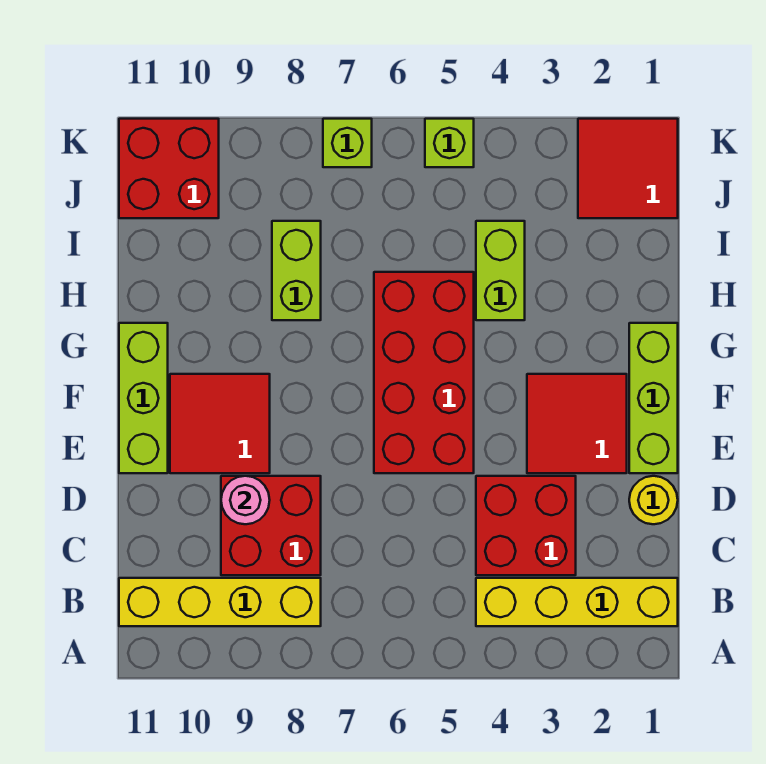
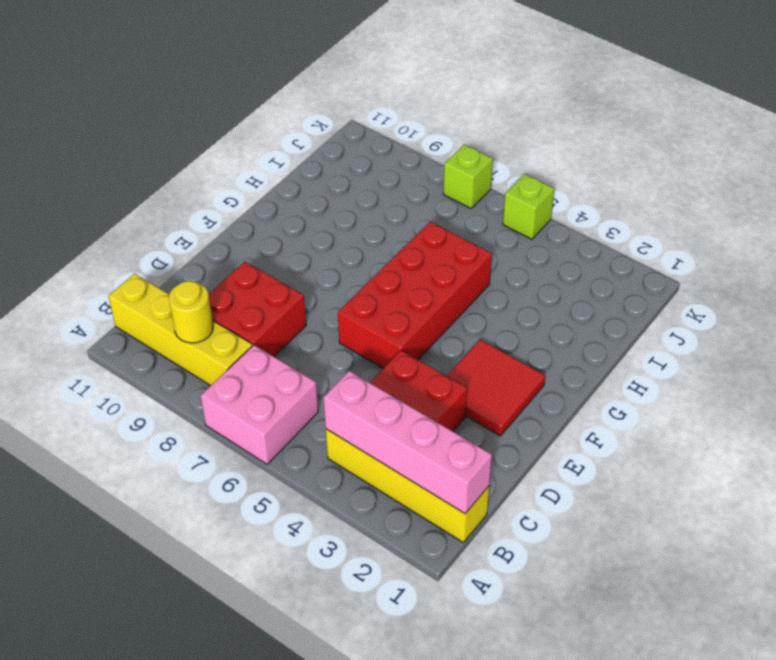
pink brick A6:B7 level 1 -> none
pink brick B1:B4 level 2 -> none
yellow round brick B9 level 2 -> yellow round brick D1 level 1
none -> lime brick E1:G1 level 1
none -> red tile E9:F10 level 1
none -> lime brick E11:G11 level 1

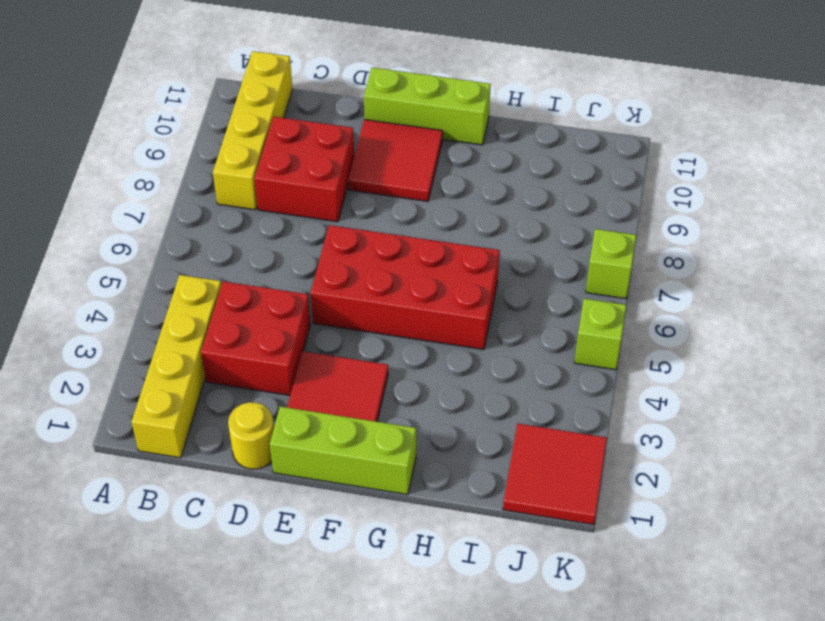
none -> lime brick H4:I4 level 1
none -> lime brick H8:I8 level 1
none -> red brick J10:K11 level 1

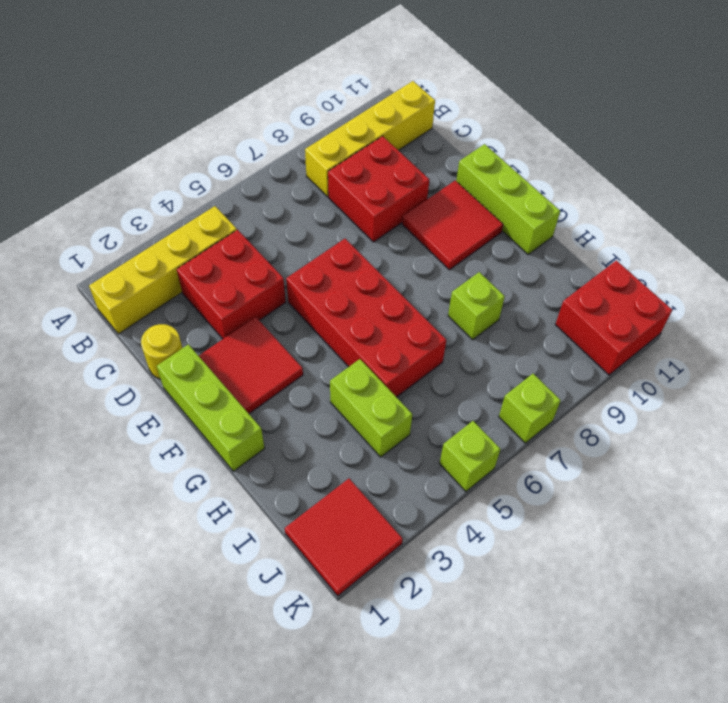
lime brick H8 level 1 -> lime brick H8:I8 level 1
none -> pink round brick D9 level 2

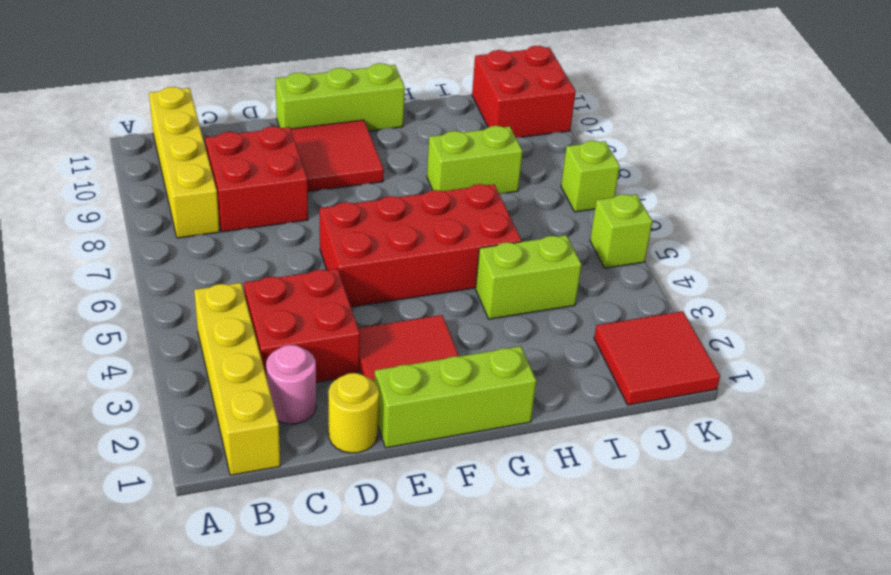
pink round brick C2 level 1 -> pink round brick D9 level 2

